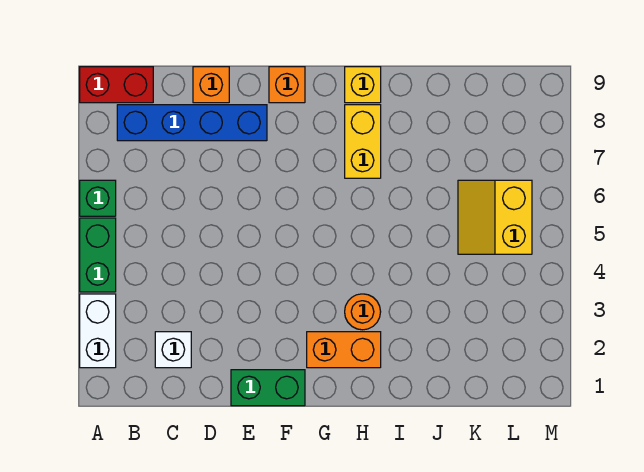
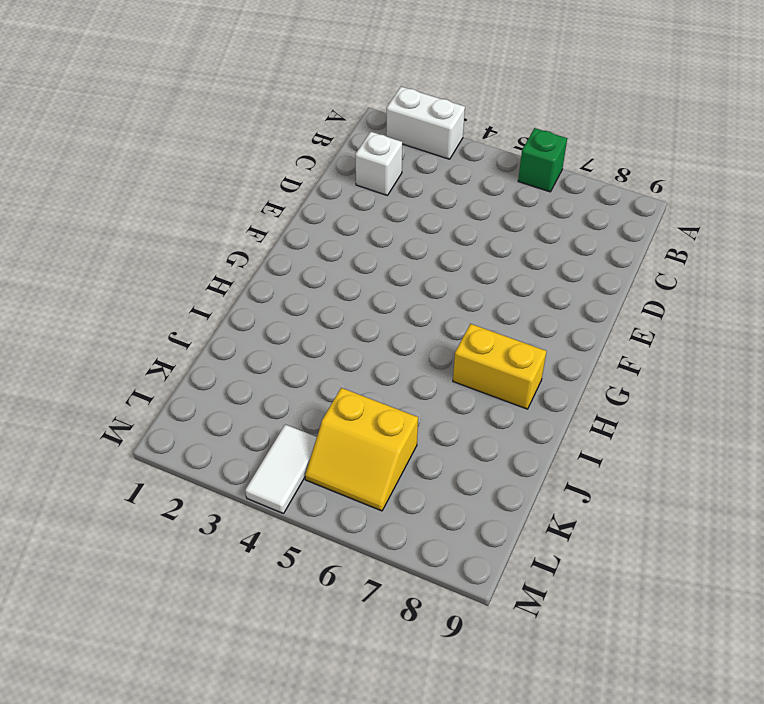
yellow slope K5:L6 level 1 top K -> yellow slope K5:L6 level 1 top L
white tile L4:M4 level 1 -> none
none -> green brick A4:A5 level 1
none -> red brick A9:B9 level 1
none -> blue brick B8:E8 level 1

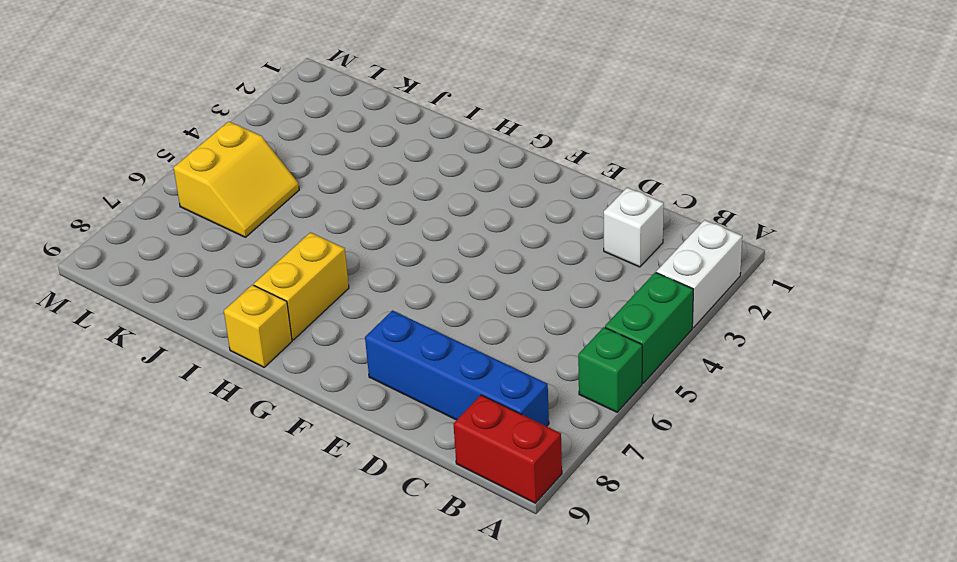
none -> orange brick D9 level 1
none -> green brick E1:F1 level 1
none -> orange brick F9 level 1

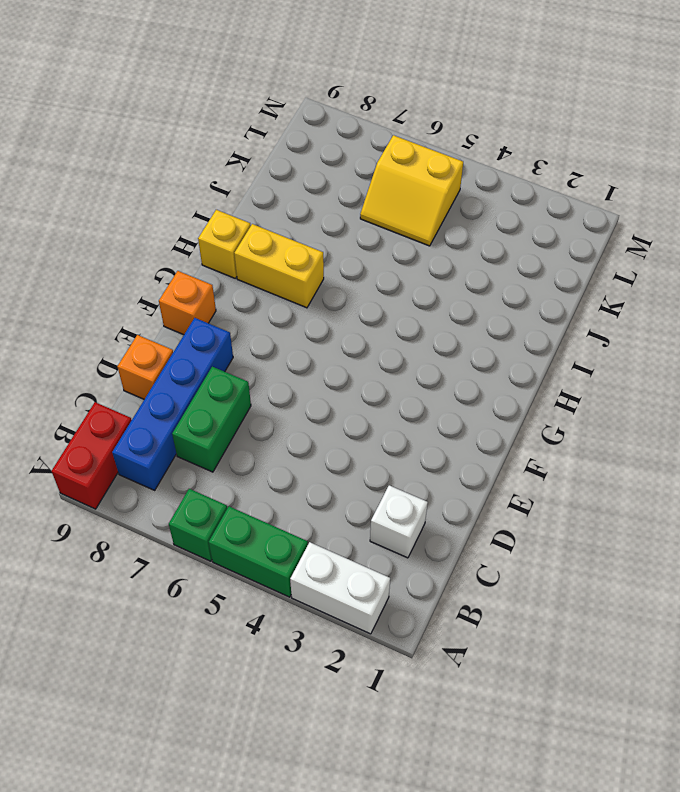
green brick C7:D7 level 1 -> green brick E1:F1 level 1
none -> orange brick G2:H2 level 1
none -> orange round brick H3 level 1

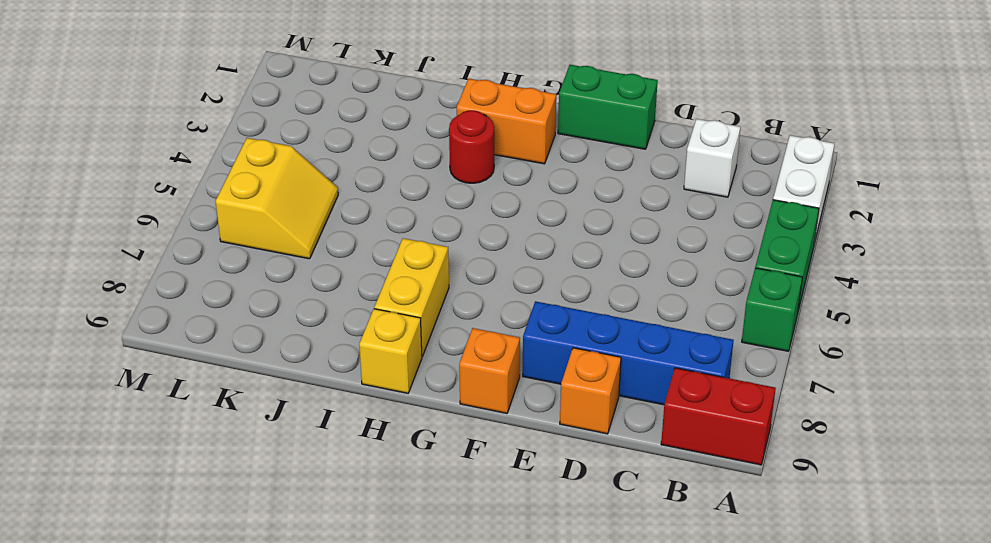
red round brick H3 level 1 -> orange round brick H3 level 1

